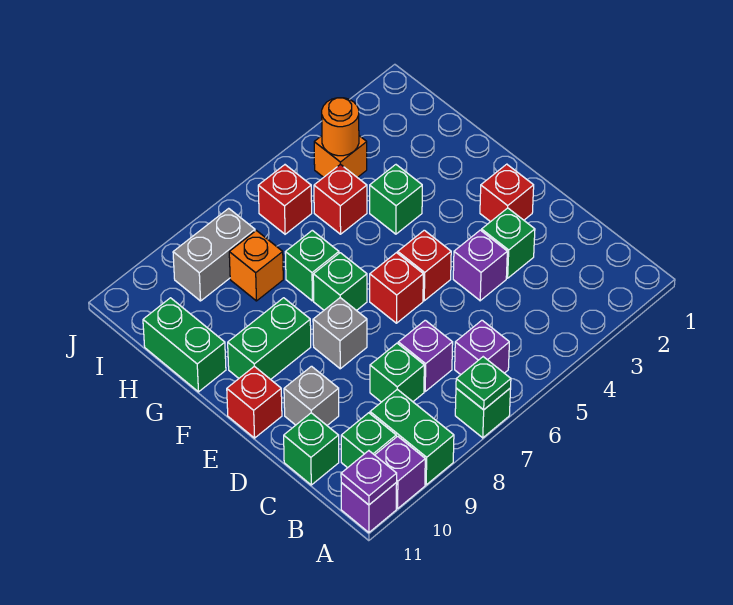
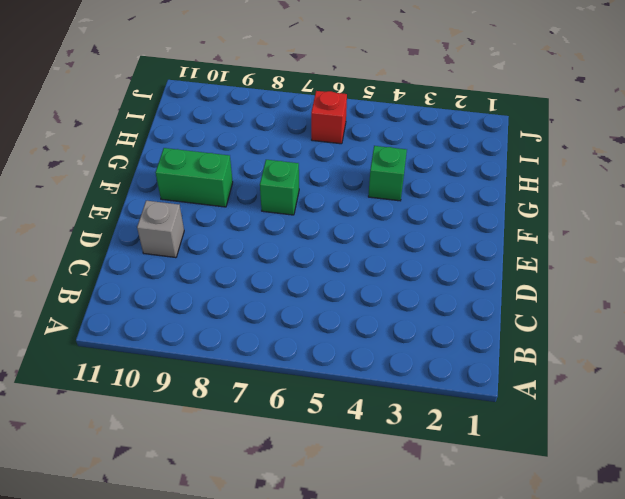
none -> green brick A7 level 1
none -> green brick A9:B9 level 1
none -> purple brick A10 level 1
none -> purple brick A11 level 1

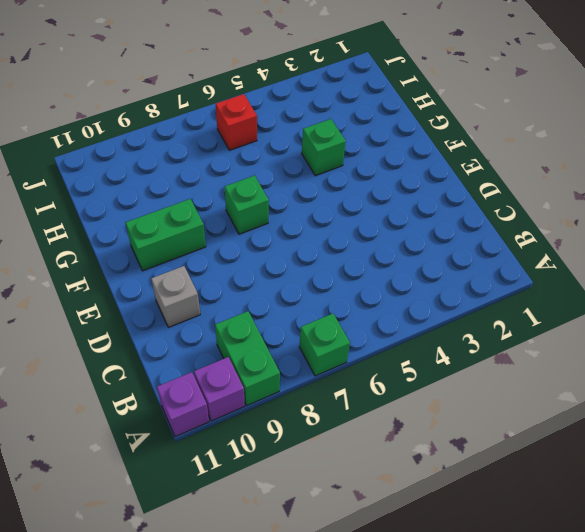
none -> purple brick B6 level 1
none -> green brick B10 level 1
none -> purple brick C7 level 1
none -> green brick C8 level 1

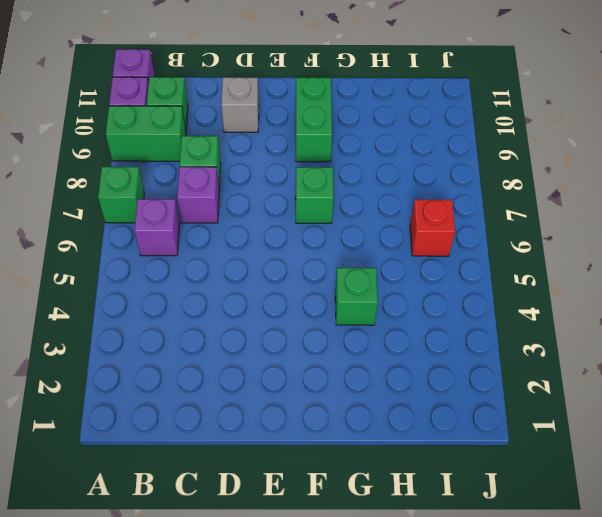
none -> green brick C11 level 1
none -> green brick D3 level 1
none -> purple brick D4 level 1
none -> red brick E2 level 1

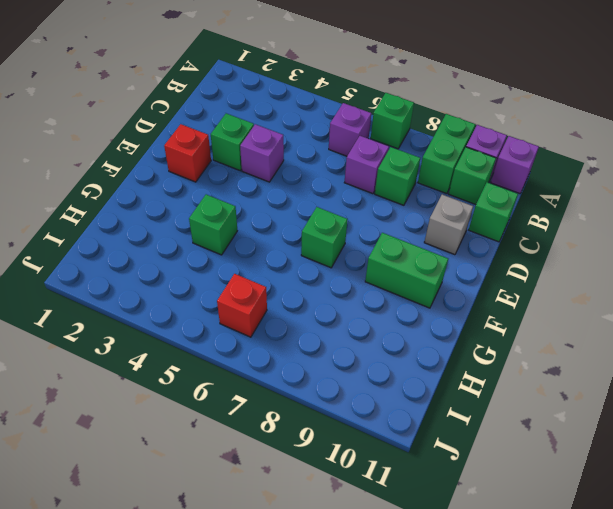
none -> red brick E5 level 1
none -> red brick E6 level 1
none -> grey brick E8 level 1
none -> red brick E11 level 1

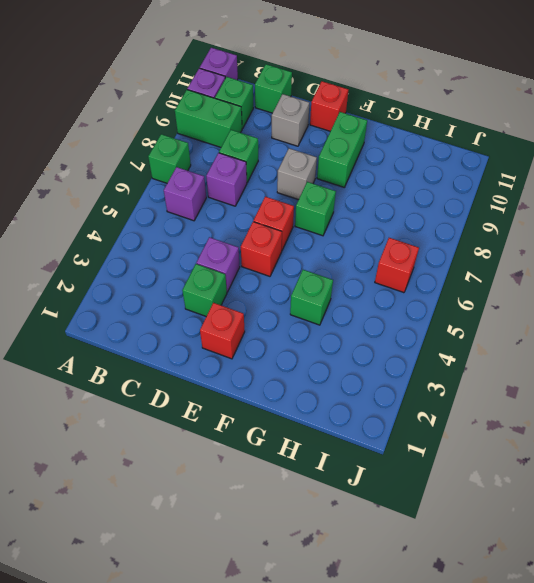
none -> green brick G7 level 1
none -> green brick G11:H11 level 1
none -> red brick H5 level 1
none -> orange brick H8 level 1

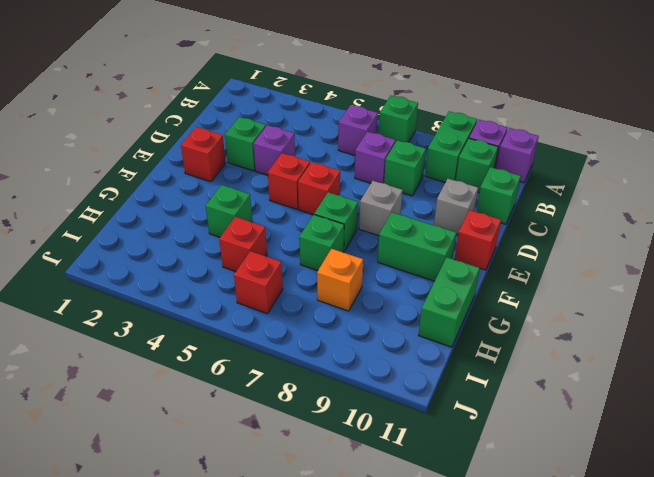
none -> orange brick I4 level 1
none -> grey brick I8:I9 level 1
none -> green plate A7 level 2
none -> purple plate A11 level 2

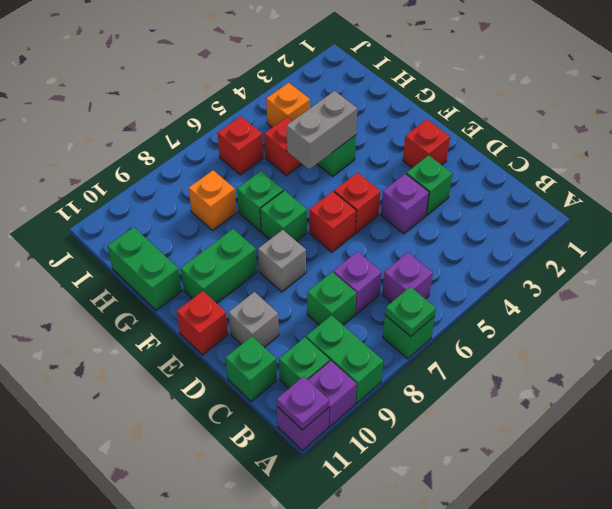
grey brick G4:G5 level 2 -> grey brick I8:I9 level 1
none -> orange round brick I4 level 2

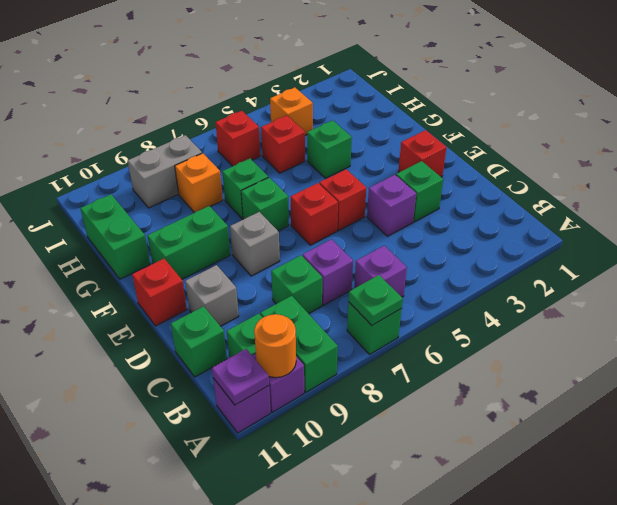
orange round brick A10 level 2 -> orange round brick I4 level 2

